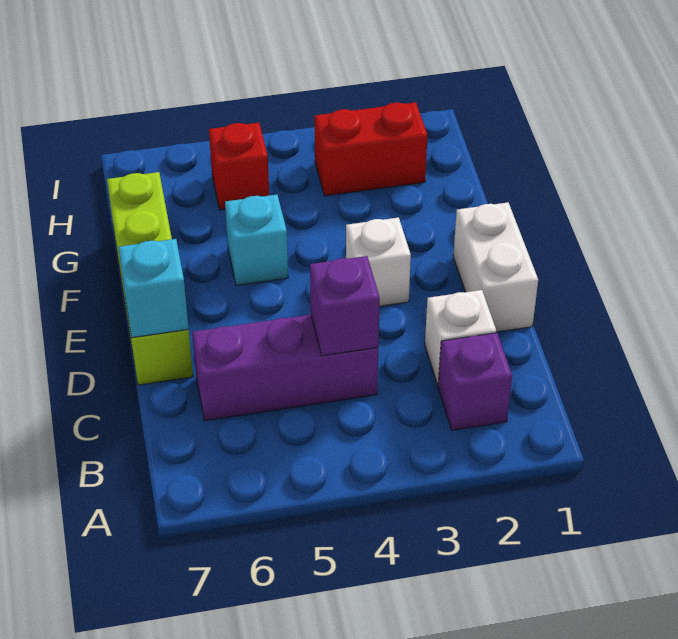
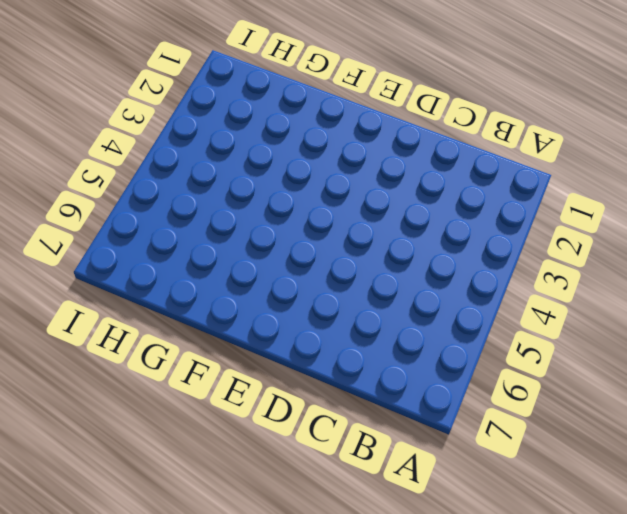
none -> purple brick B2 level 1
none -> white brick C2 level 1

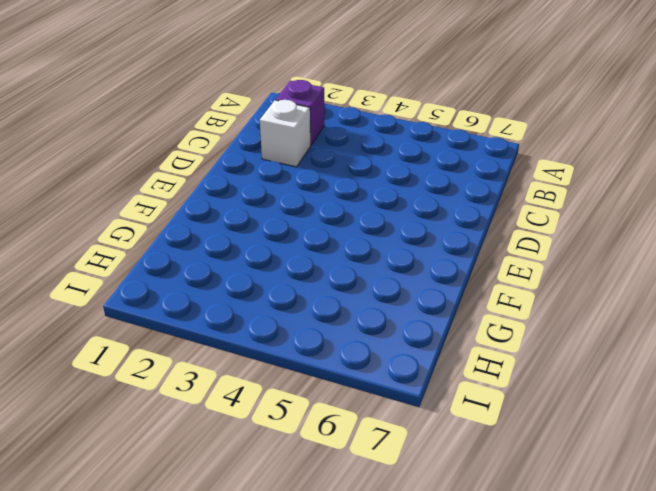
none -> purple brick C4:C6 level 1
none -> white brick D1:E1 level 1

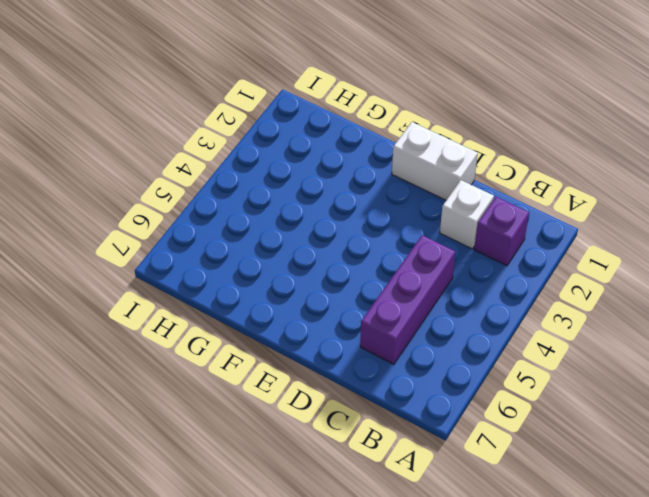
none -> lime brick D7:G7 level 1
none -> white brick E3 level 1

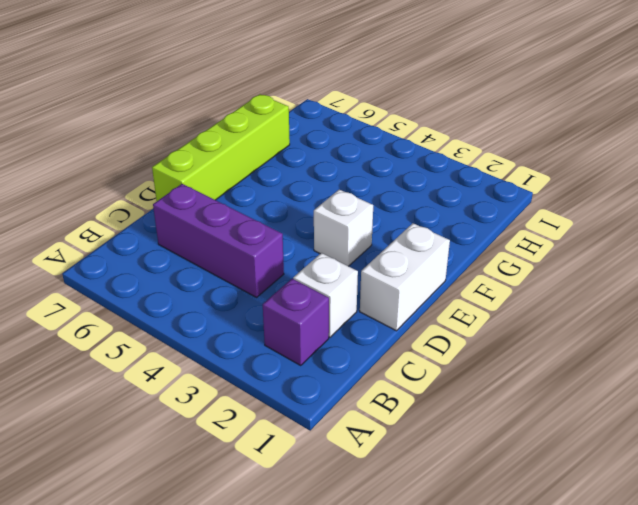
none -> cyan brick F5 level 1
none -> red brick H2:H3 level 1

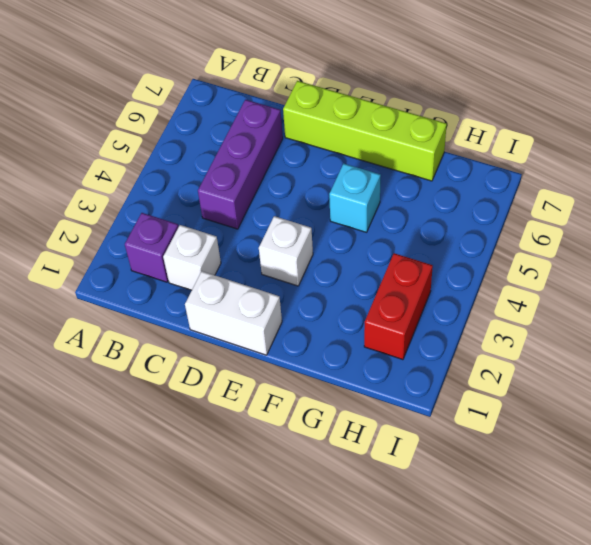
none -> red brick H5 level 1
none -> purple brick C4 level 2

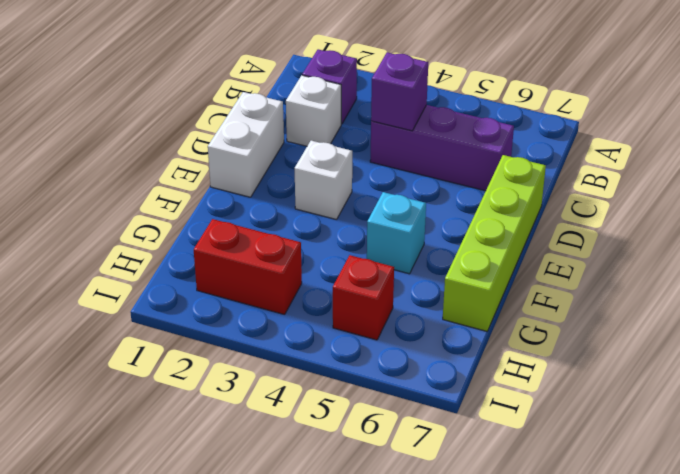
none -> cyan brick D7 level 2

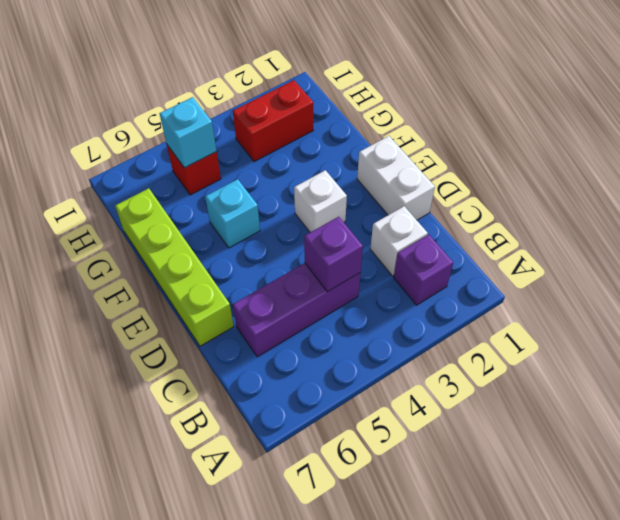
cyan brick H5 level 2 -> cyan brick D7 level 2

